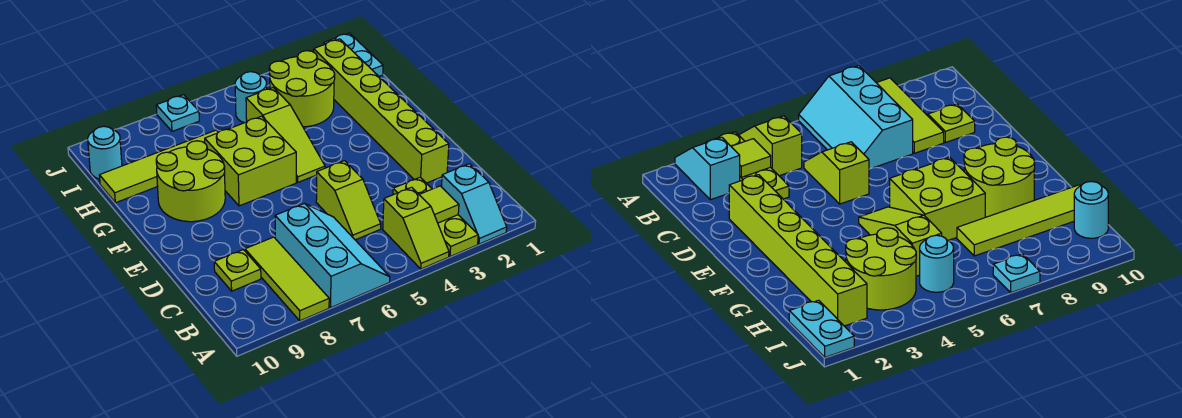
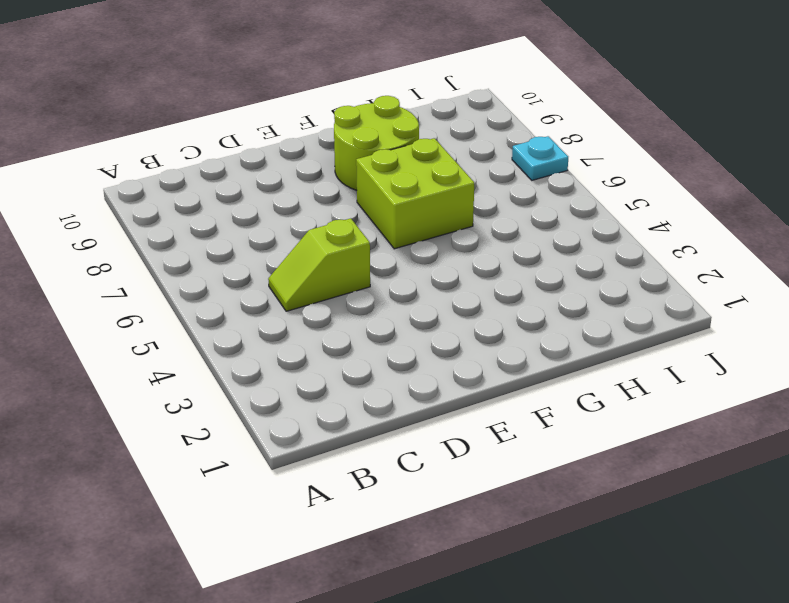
none -> cyan slope A2:B2 level 1 top B
none -> lime plate A3:C3 level 1
none -> lime slope A4:B4 level 1 top B

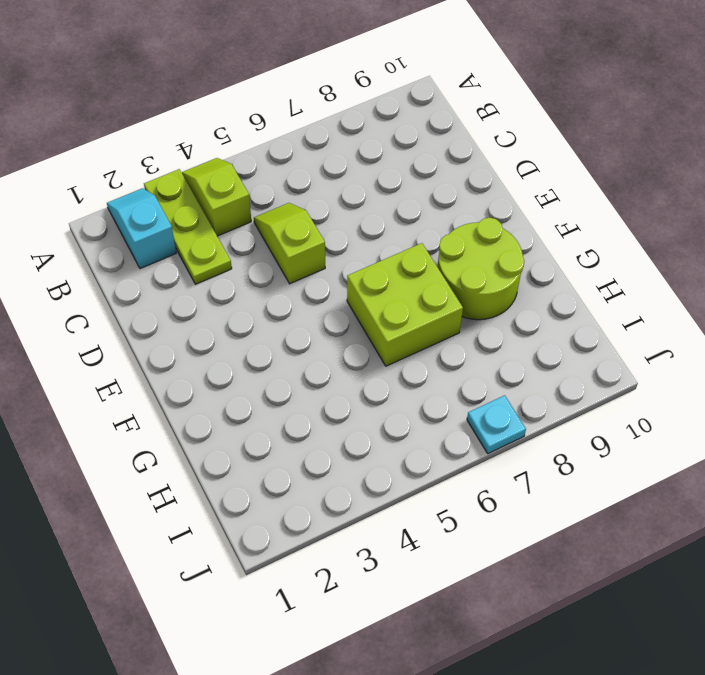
none -> cyan slope A6:C7 level 1 top 7
none -> lime tile A8:C8 level 1
none -> lime plate C9 level 1

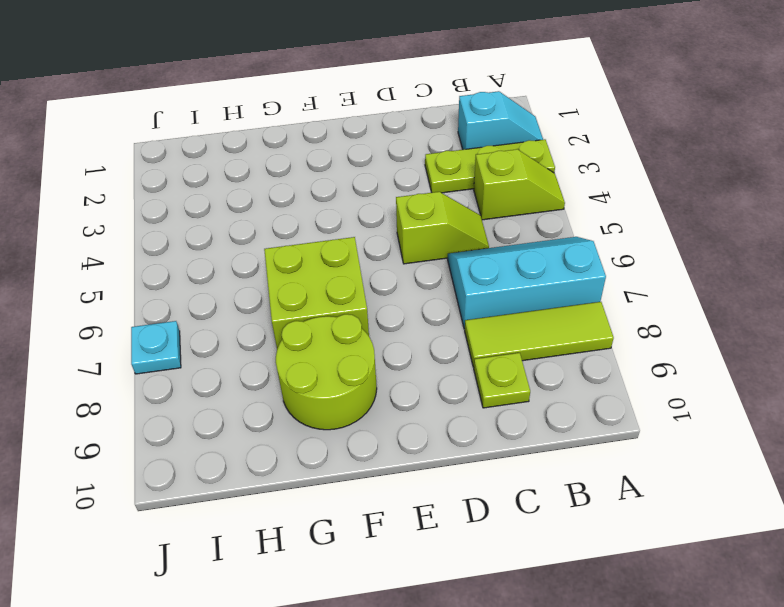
none -> lime brick D2:I2 level 1
none -> lime slope F5:H5 level 1 top H
none -> lime round brick H3:I4 level 1

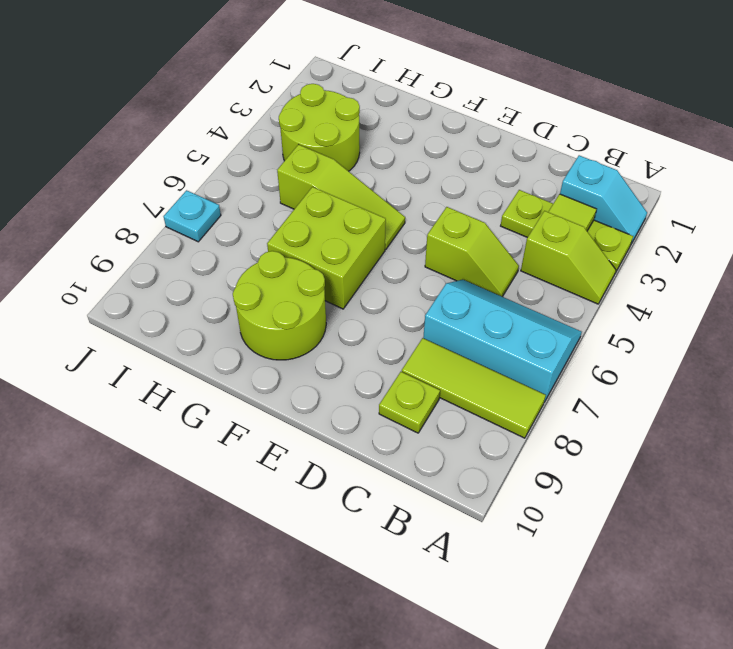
none -> lime brick D2:I2 level 1
none -> lime tile H7:H10 level 1
none -> cyan plate I1:J1 level 1

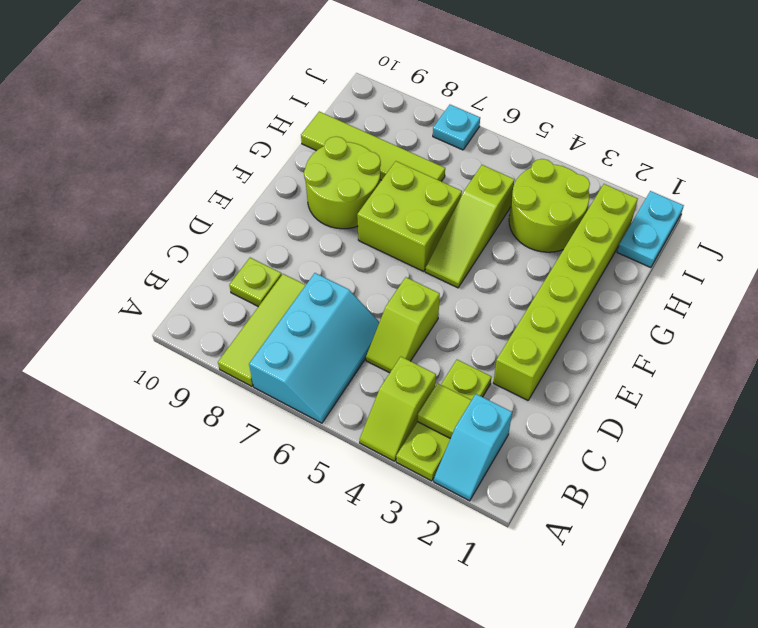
none -> cyan round brick I5 level 1
none -> cyan round brick I10 level 1

